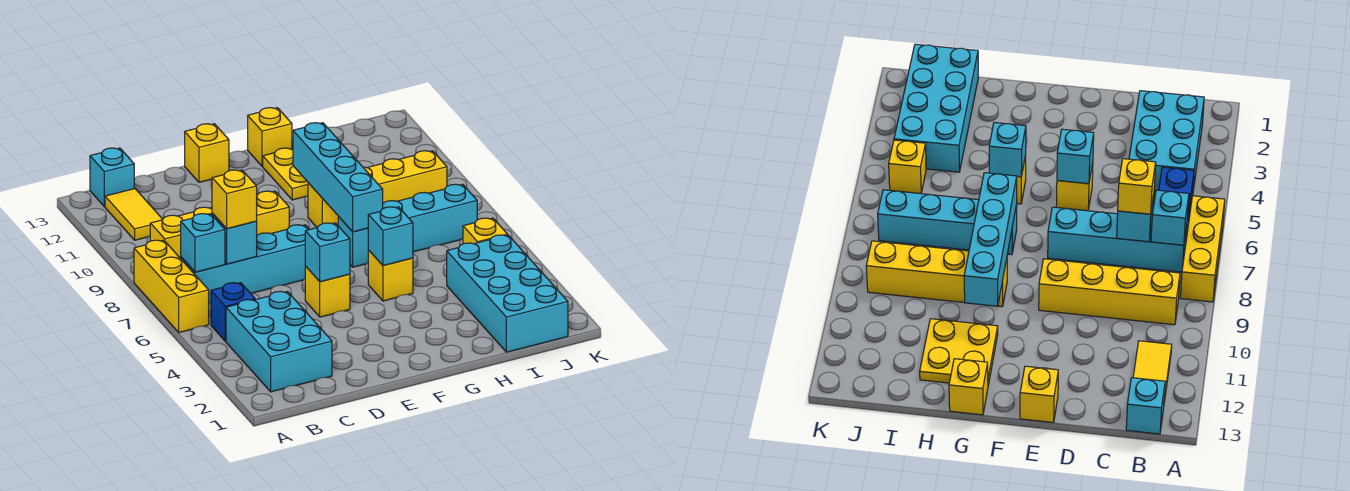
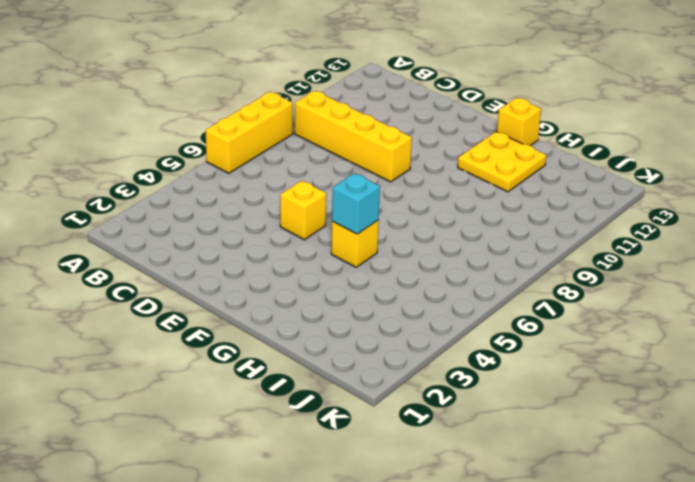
none -> cyan brick B2:C4 level 1
none -> blue brick B5 level 1
none -> cyan brick B7:E7 level 1

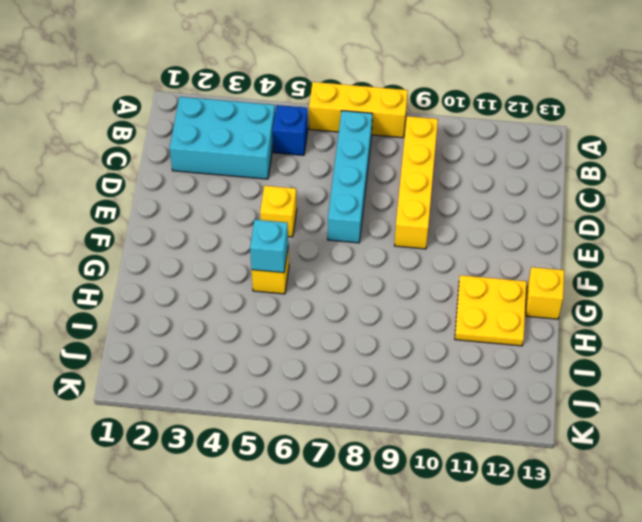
none -> yellow tile B11:B12 level 1
none -> cyan brick B13 level 1
none -> yellow brick E13 level 1

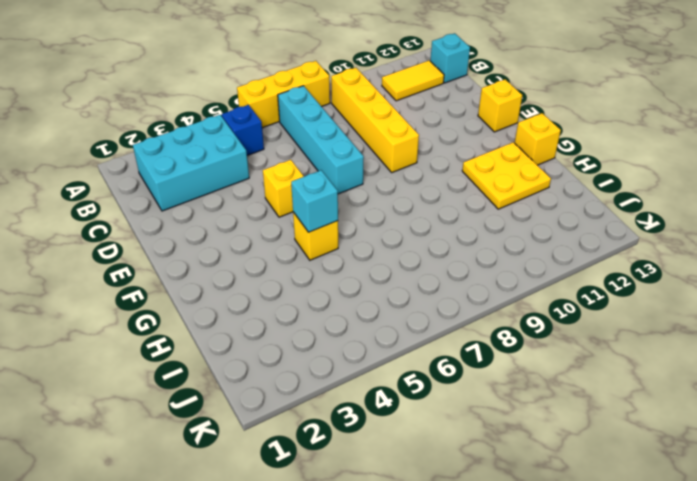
none -> cyan brick G7:J7 level 1
none -> yellow brick G9:J9 level 1
none -> cyan brick I1:J4 level 1

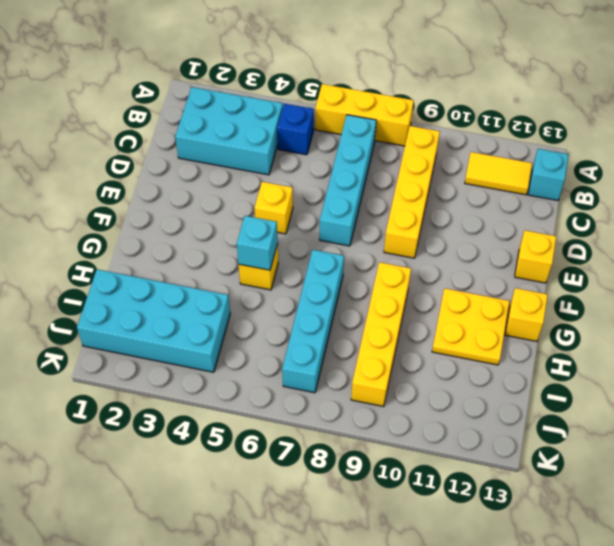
none -> yellow brick J5 level 1
none -> cyan brick B7 level 2
none -> cyan brick C7 level 2

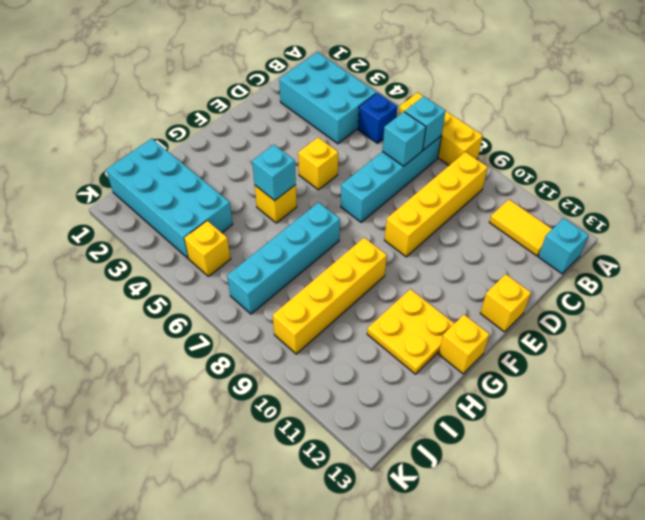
none -> cyan brick E5 level 2
none -> cyan brick G7:G10 level 2
none -> yellow brick C7 level 3

